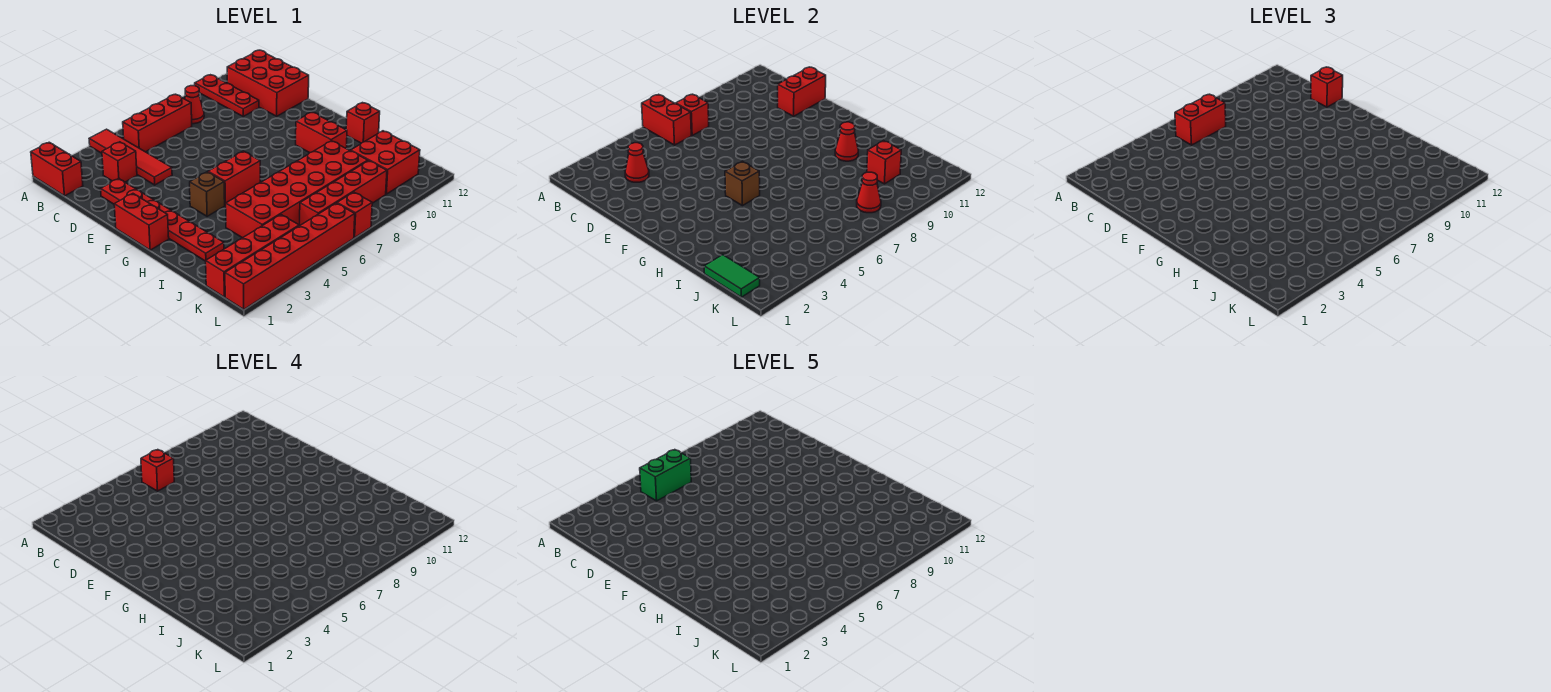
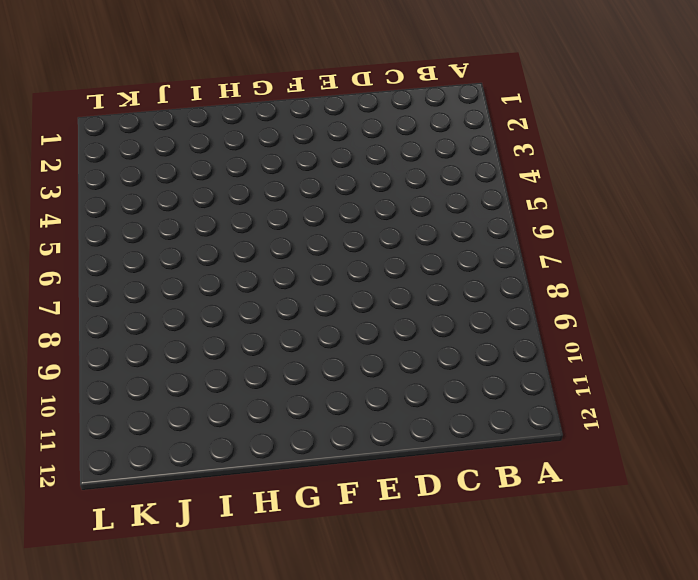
none -> red brick A1:B1 level 1
none -> red tile A4:D4 level 1
none -> red plate A10:C10 level 1
none -> red brick B5:B7 level 1

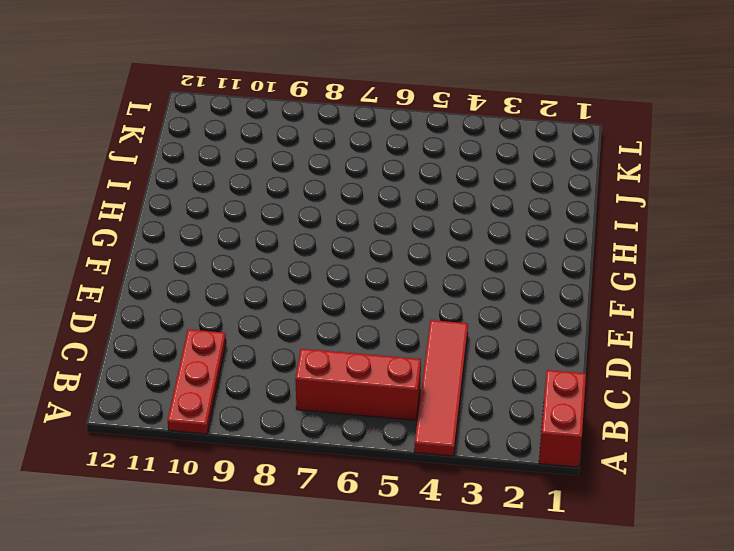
none -> red cone B8 level 1
none -> red brick B11:D12 level 1
none -> red brick C3 level 1
none -> red plate D2:I2 level 1

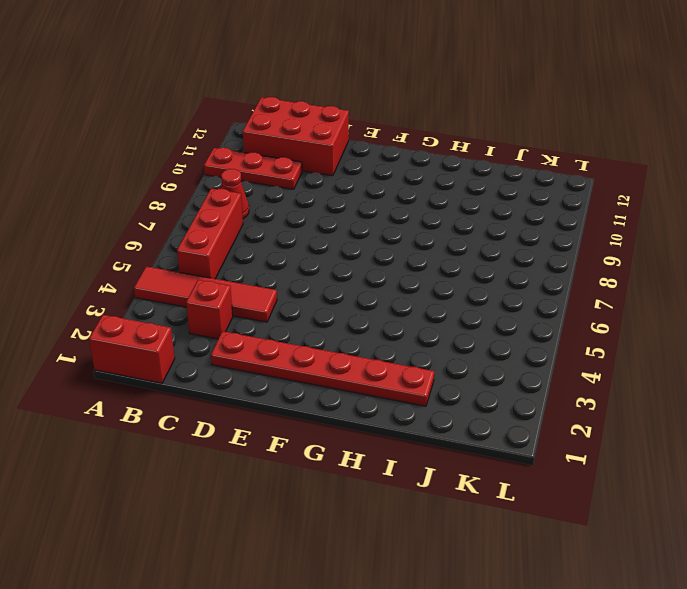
none -> red brick F1:G1 level 1
none -> brown brick G4 level 1
none -> red brick G5:G6 level 1
none -> red brick G10:H10 level 1

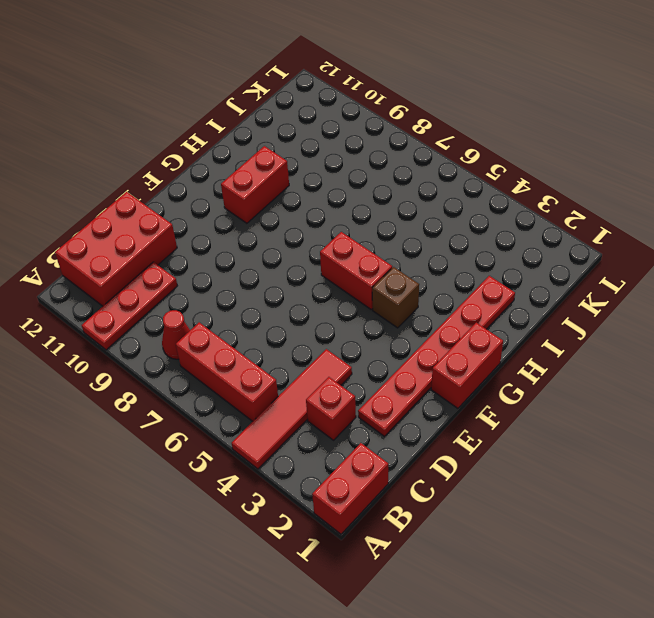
none -> red brick H12 level 1
none -> red brick I4:J9 level 1
none -> red brick J10:K11 level 1
none -> red brick K1:K4 level 1

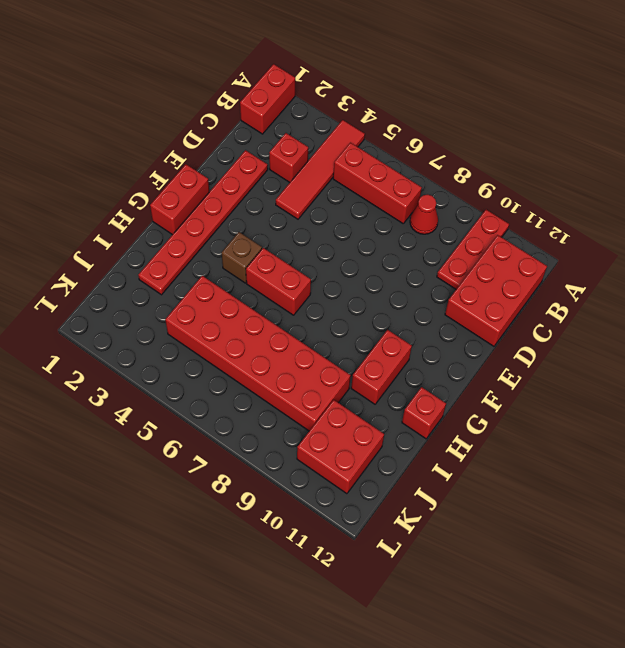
none -> red brick K1:K4 level 1
none -> red brick K6:K9 level 1
none -> red brick L1:L6 level 1
none -> red brick L7 level 1

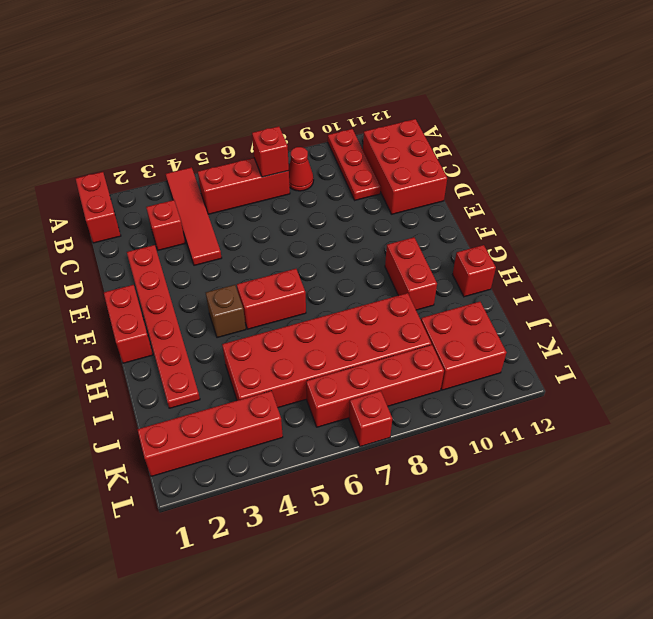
none -> red brick L1:L6 level 1
none -> red brick A6:B6 level 2
none -> red cone C3 level 2
none -> red brick D11:D12 level 2

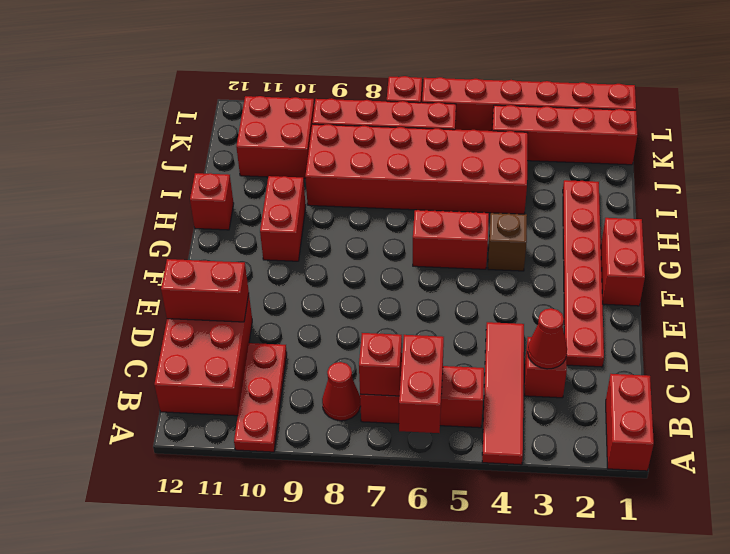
none -> brown brick G5 level 2
none -> red cone H10 level 2
none -> green tile J1:K1 level 2
none -> red brick J10 level 2

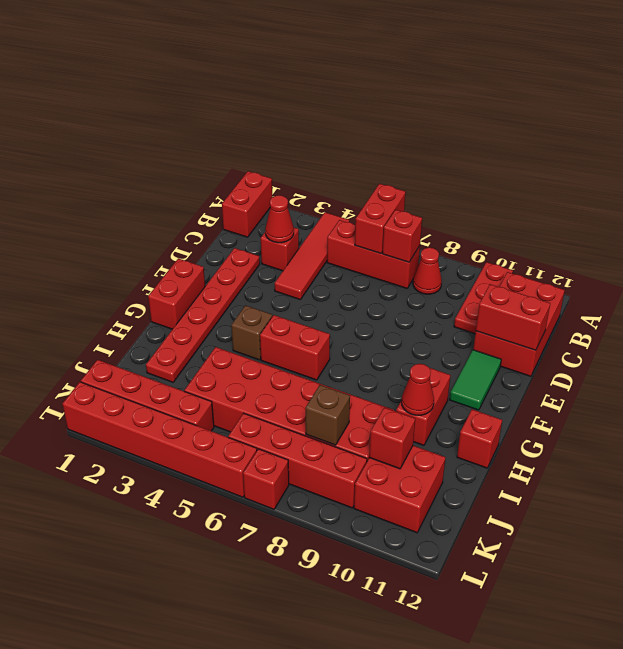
green tile E11:F11 level 1 -> green tile J1:K1 level 2
brown brick J8 level 2 -> brown brick G5 level 2
none -> red cone K8 level 2
none -> red brick B6:B7 level 3
none -> red brick D12 level 3
none -> red brick B6 level 4

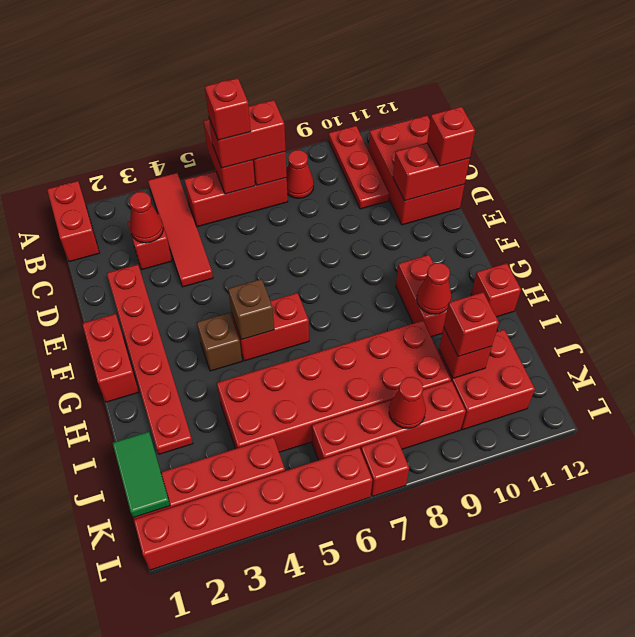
red brick J10 level 3 -> none
none -> green brick B5:B6 level 5

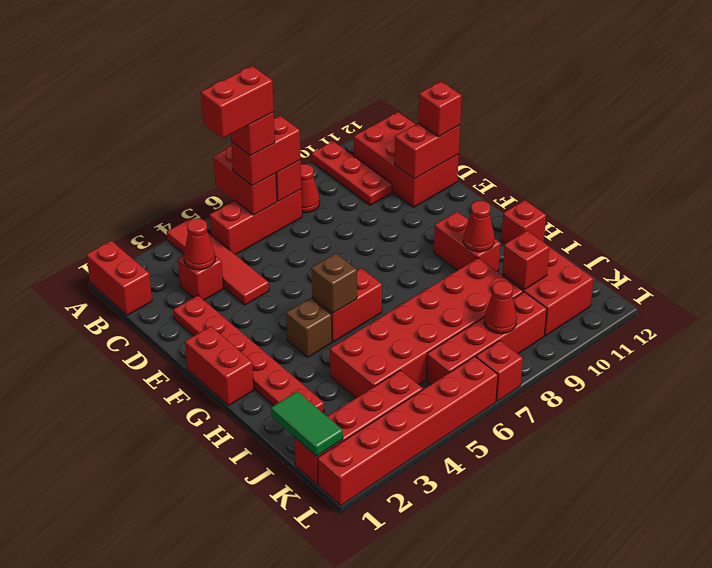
red brick B5:B6 level 5 -> green brick B5:B6 level 5

